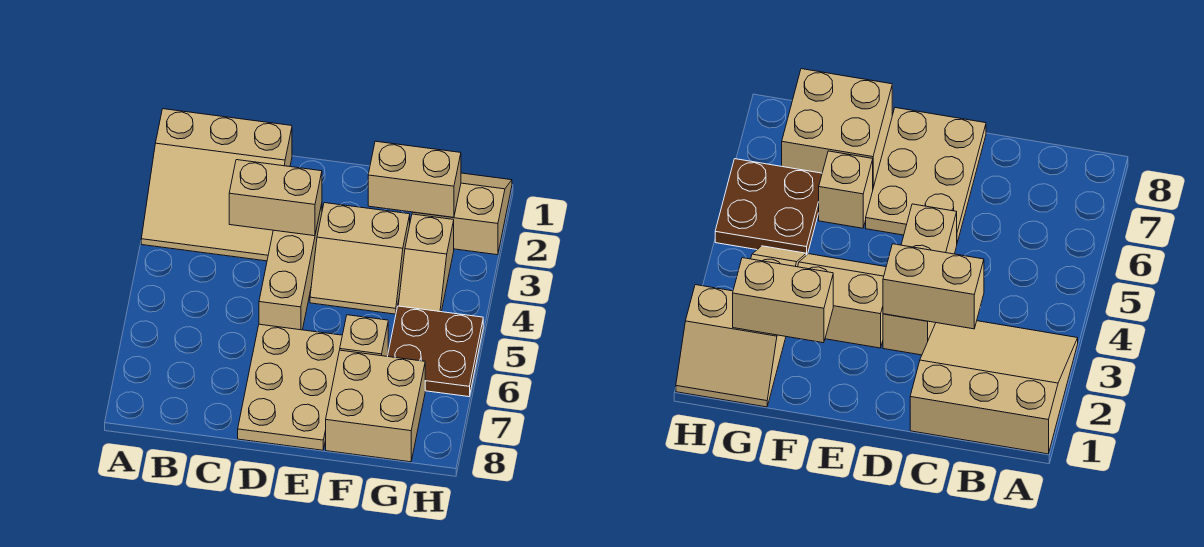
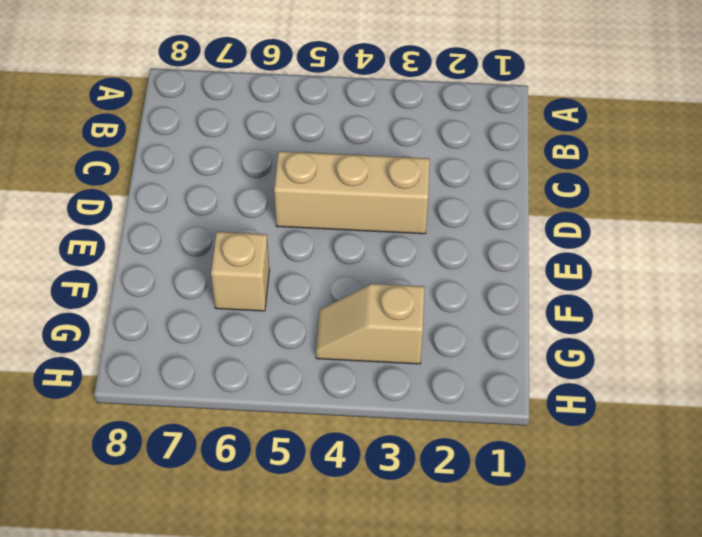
none -> tan slope A1:C3 level 1 top 1
none -> tan plate D6:E8 level 1

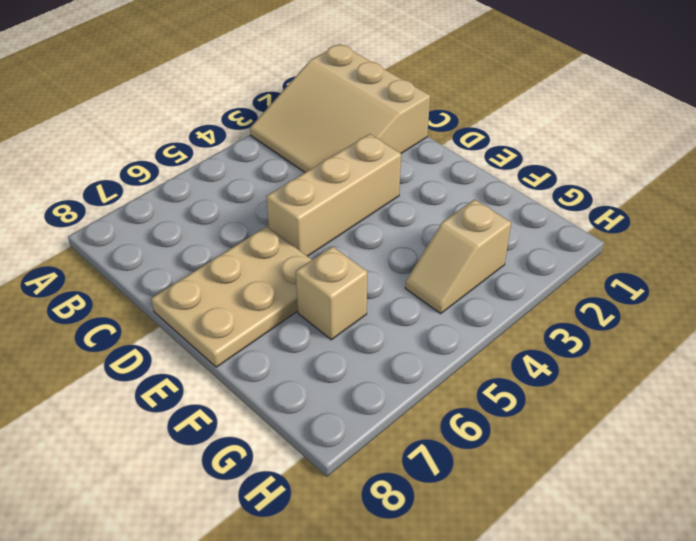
none -> tan slope E3:F4 level 1 top 3
none -> tan brick F7:G8 level 1

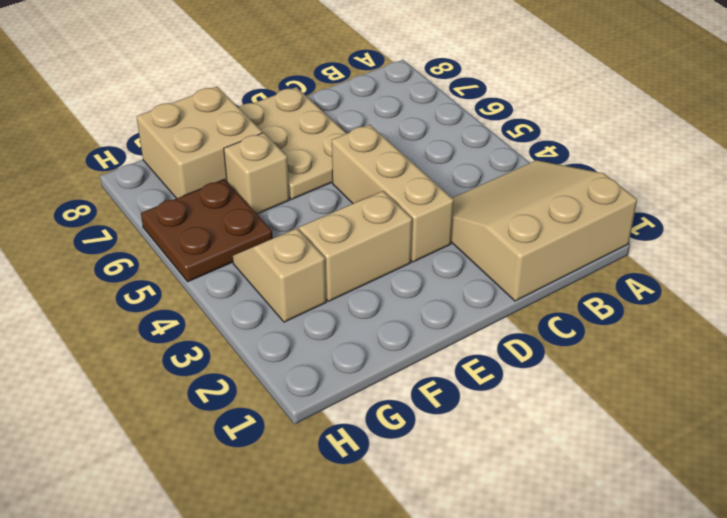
none -> tan slope G1:H2 level 1 top 2
none -> tan brick C3:D3 level 2

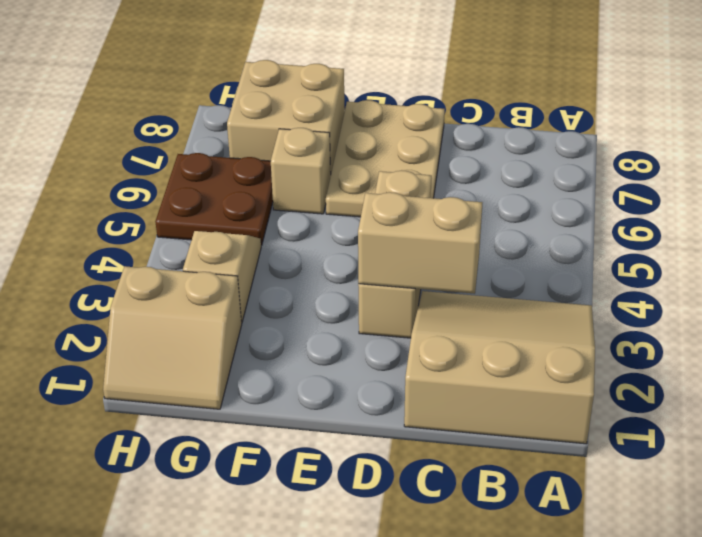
none -> tan slope E3:F4 level 1 top 3
none -> tan brick F2:G2 level 2

